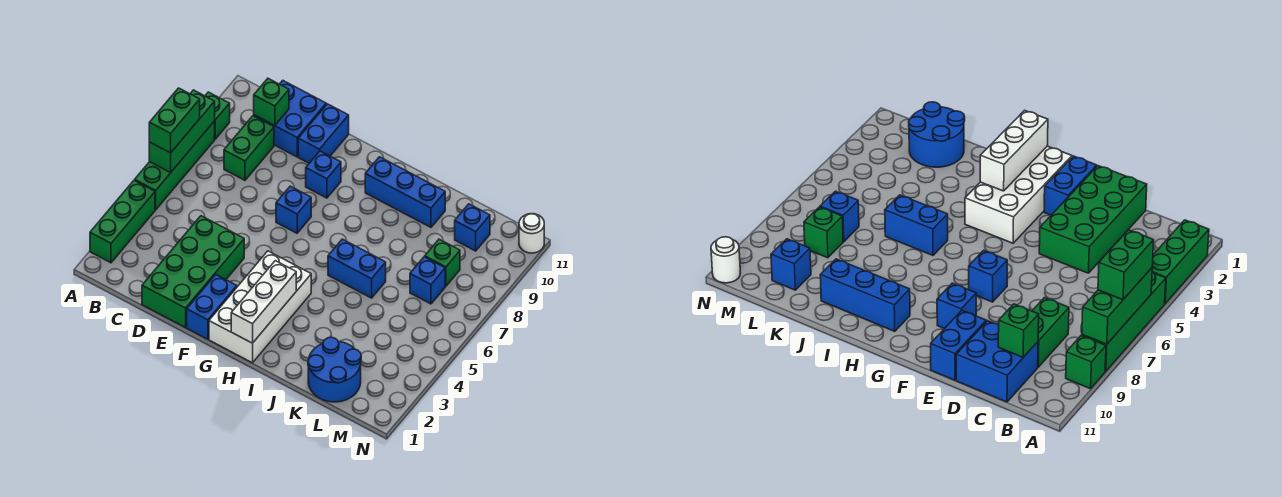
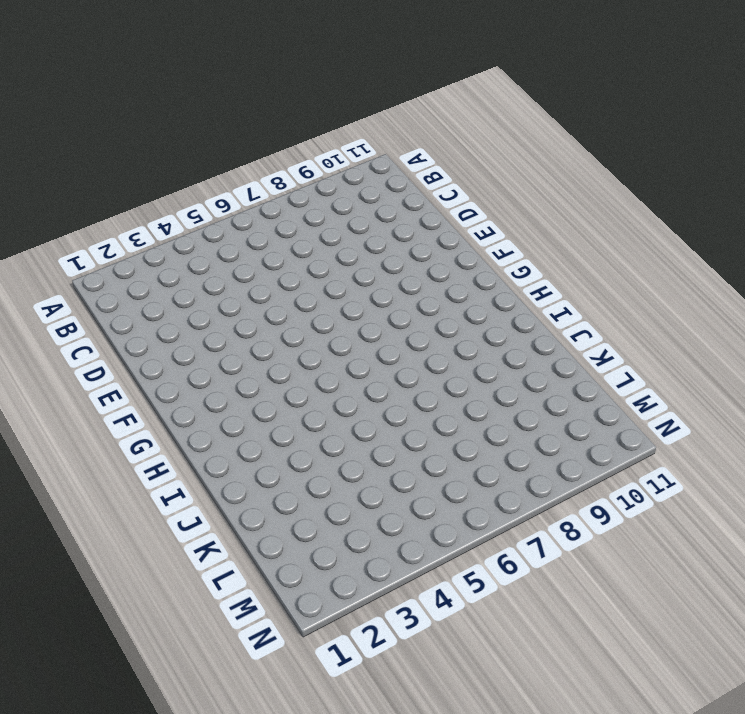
none -> green brick A2:A4 level 1
none -> green brick A5:A8 level 1
none -> green brick A9 level 1

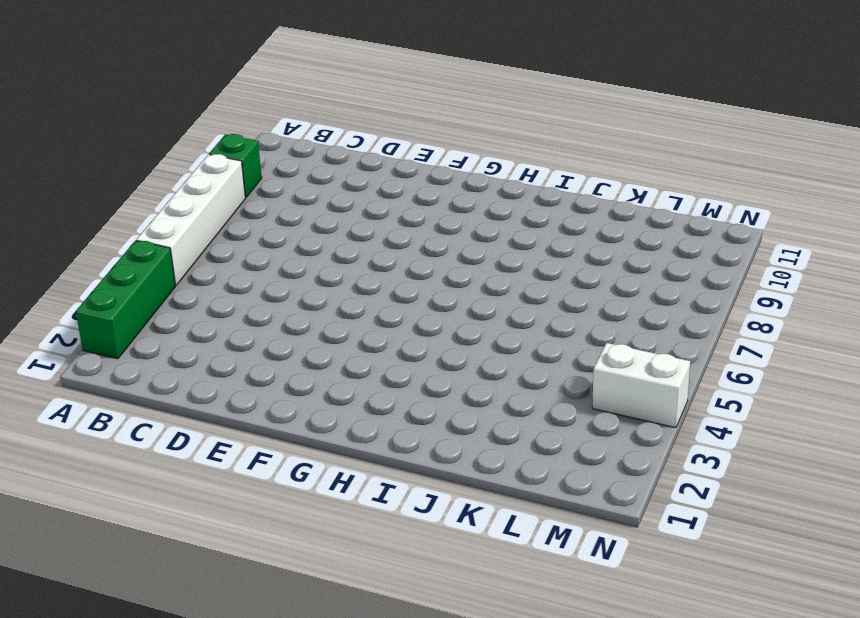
white brick A5:A8 level 1 -> green brick A5:A8 level 1
white brick M4:N4 level 1 -> none
none -> green brick C8:C9 level 1
none -> blue brick C10:D11 level 1
none -> green brick D1:E4 level 1

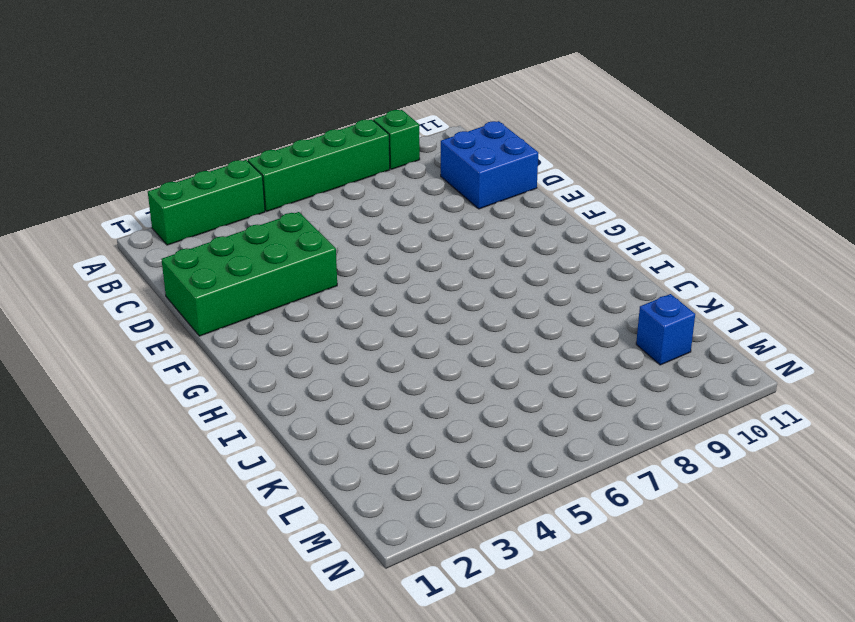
none -> green brick C8:C9 level 1
none -> blue brick E10:E11 level 1
none -> blue brick F1:F2 level 1

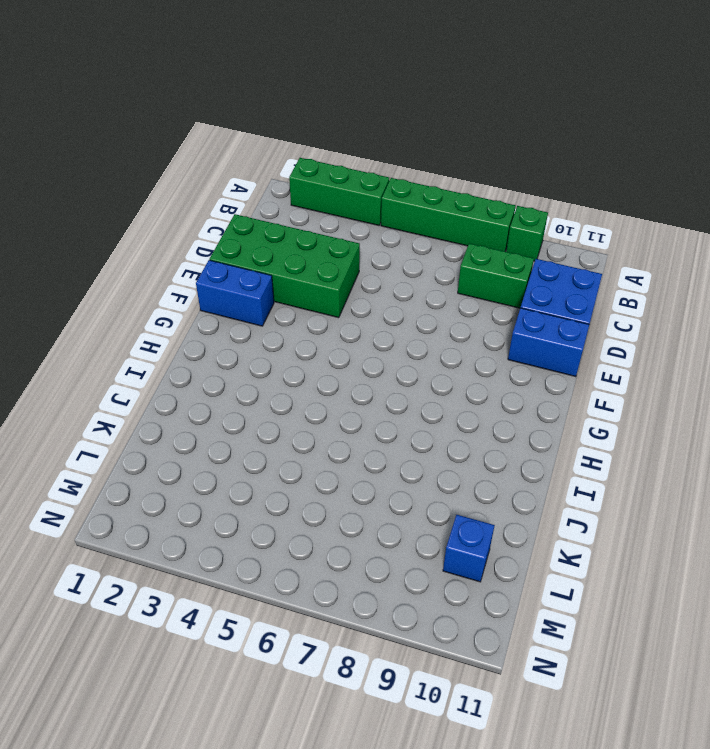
none -> blue brick F7 level 1
none -> blue brick F9 level 1
none -> white brick G1:H4 level 1

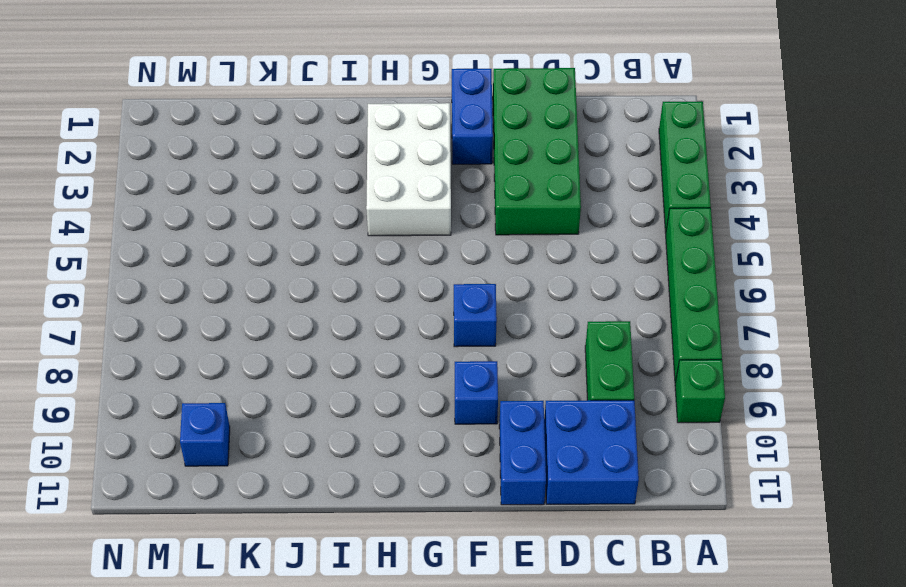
white brick G2:H4 level 1 -> white brick G1:H4 level 1
none -> blue brick H10:J10 level 1
none -> blue brick I6:J6 level 1
none -> blue round brick K1:L2 level 1

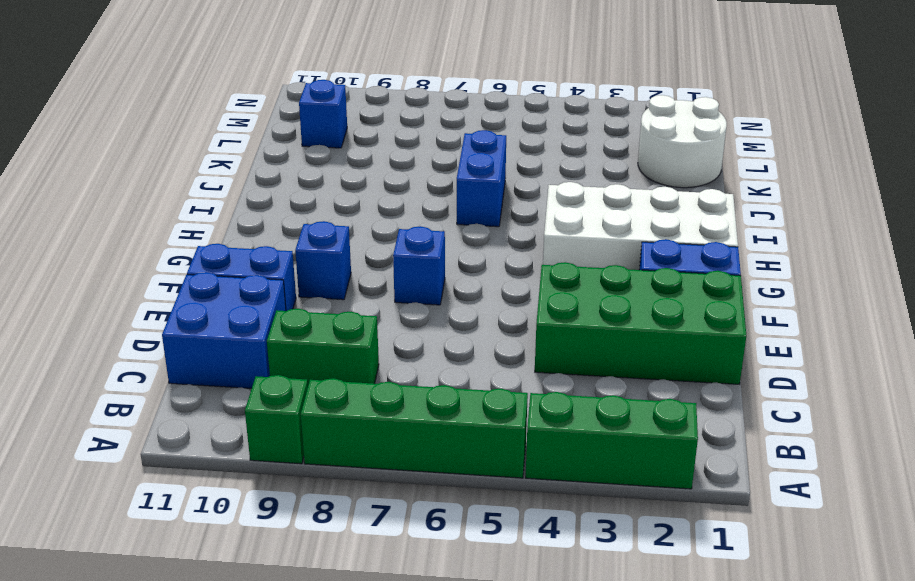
white round brick K1:L2 level 1 -> blue round brick K1:L2 level 1
none -> blue brick H10:J10 level 1
none -> blue brick L7 level 1
none -> green brick L8 level 1

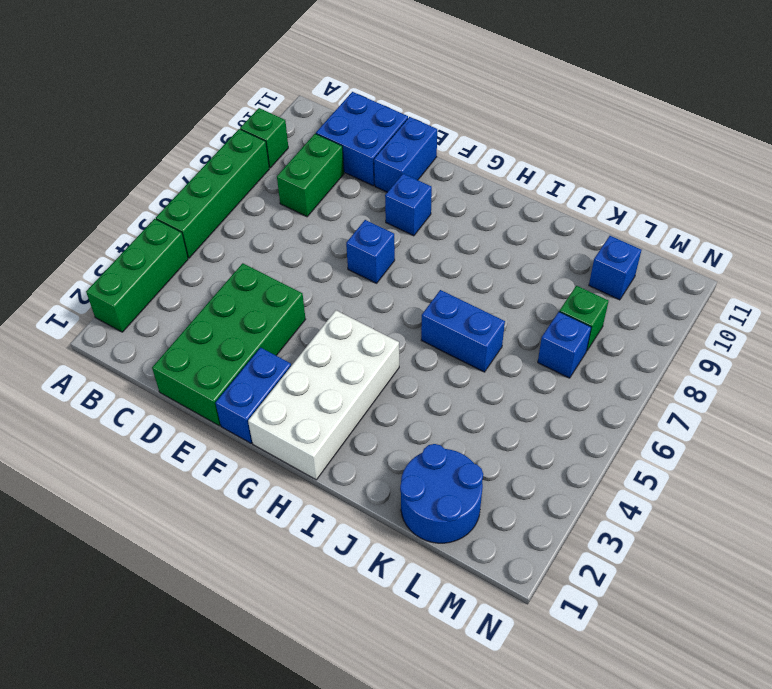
none -> blue brick H10:J10 level 1
none -> white round brick N11 level 1
none -> green brick A6:A8 level 2

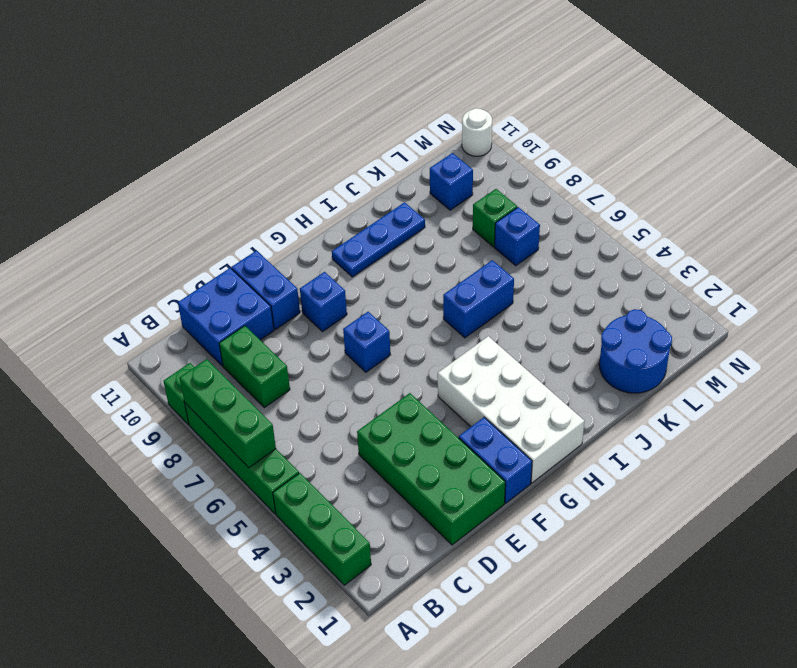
blue plate H10:J10 level 1 -> blue brick H10:J10 level 1
none -> green brick C10 level 2
none -> white brick H1:H3 level 2
none -> green brick A6:A7 level 3

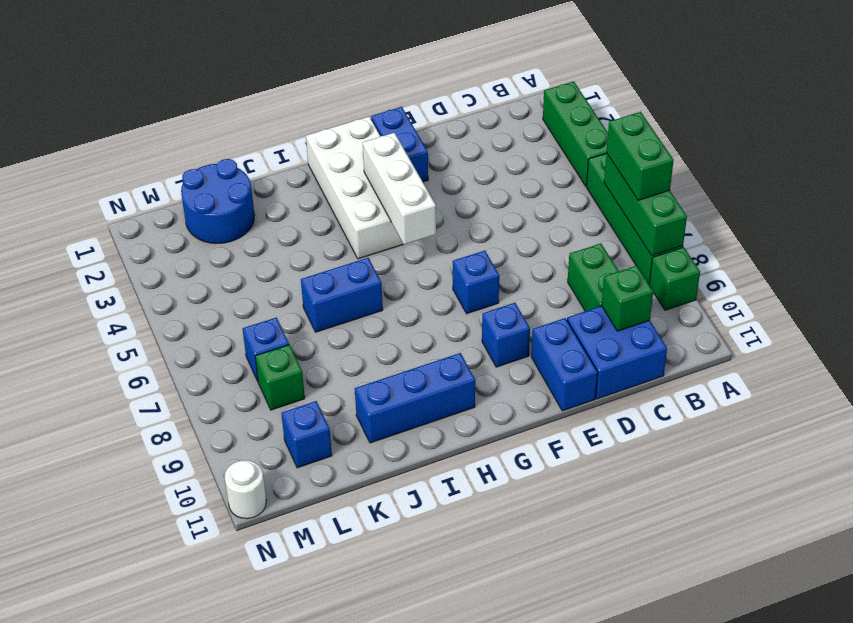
white brick G3:G5 level 2 -> white brick H1:H3 level 2
none -> green brick D1:E4 level 1

